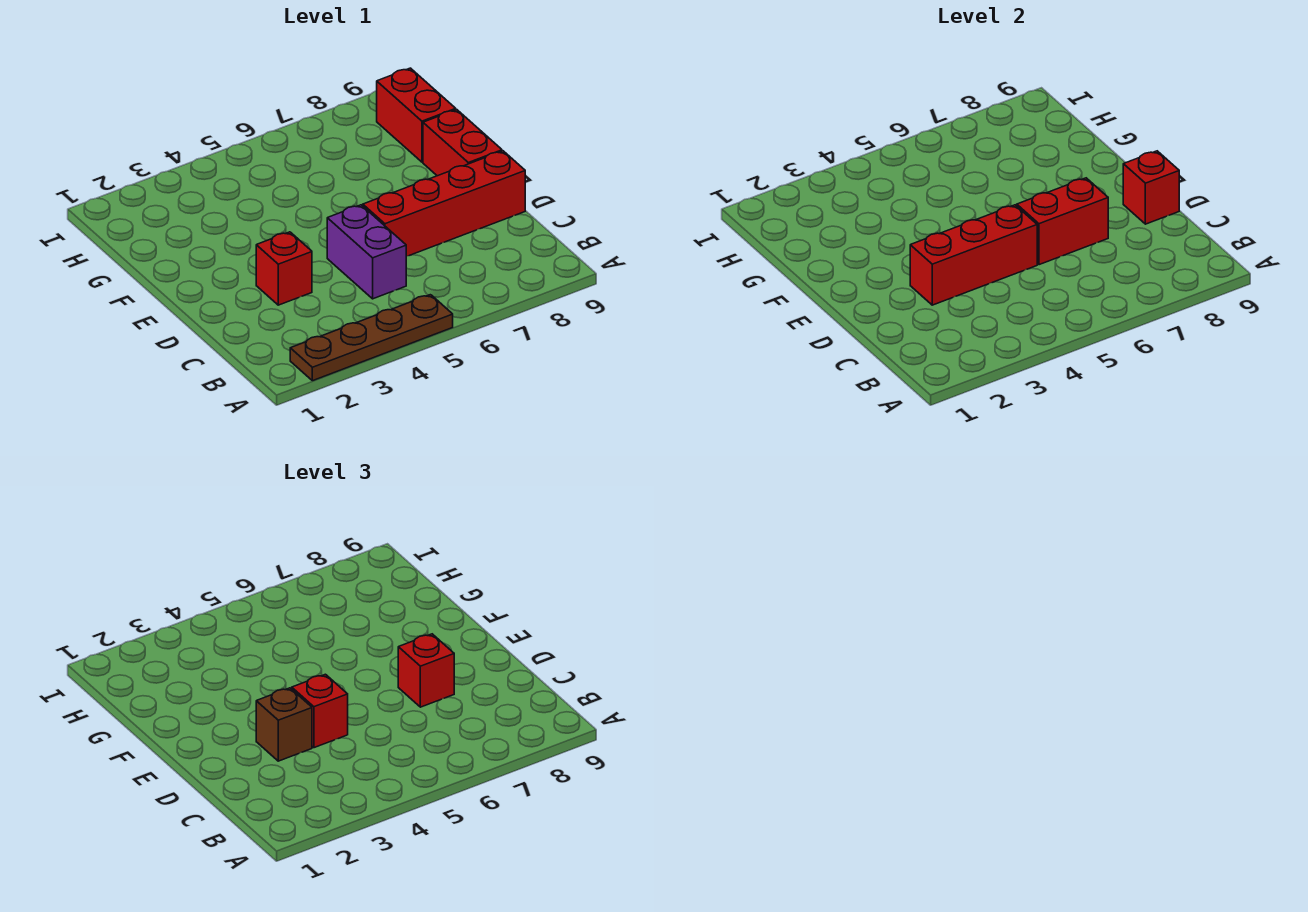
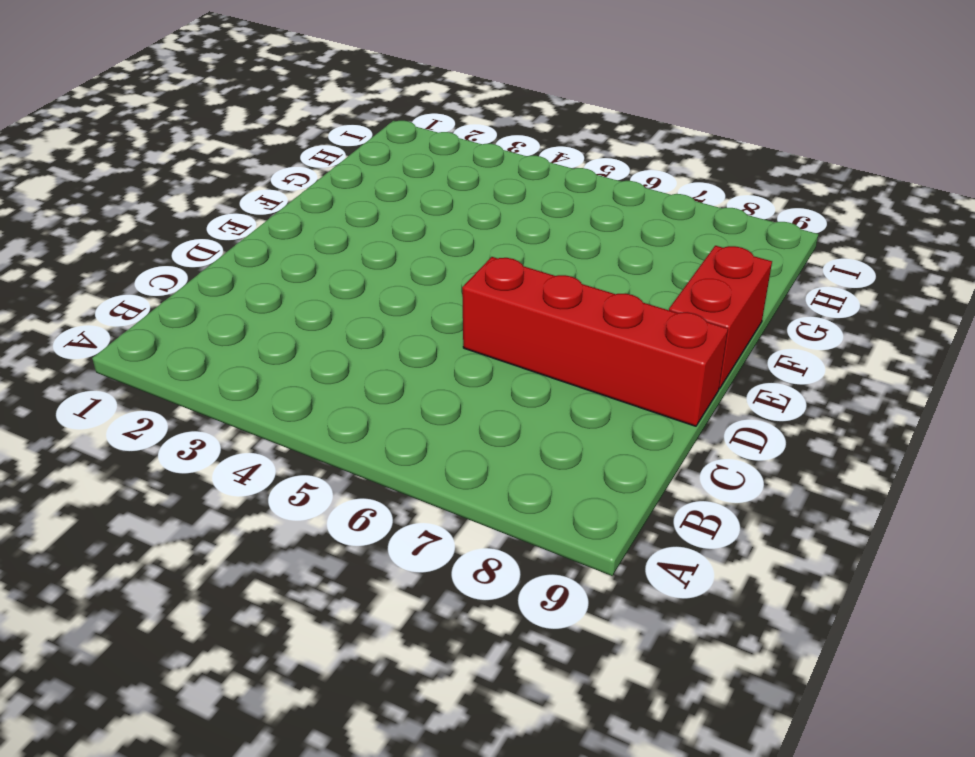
none -> brown plate A2:A5 level 1
none -> purple brick C5:D5 level 1
none -> red brick D3 level 1

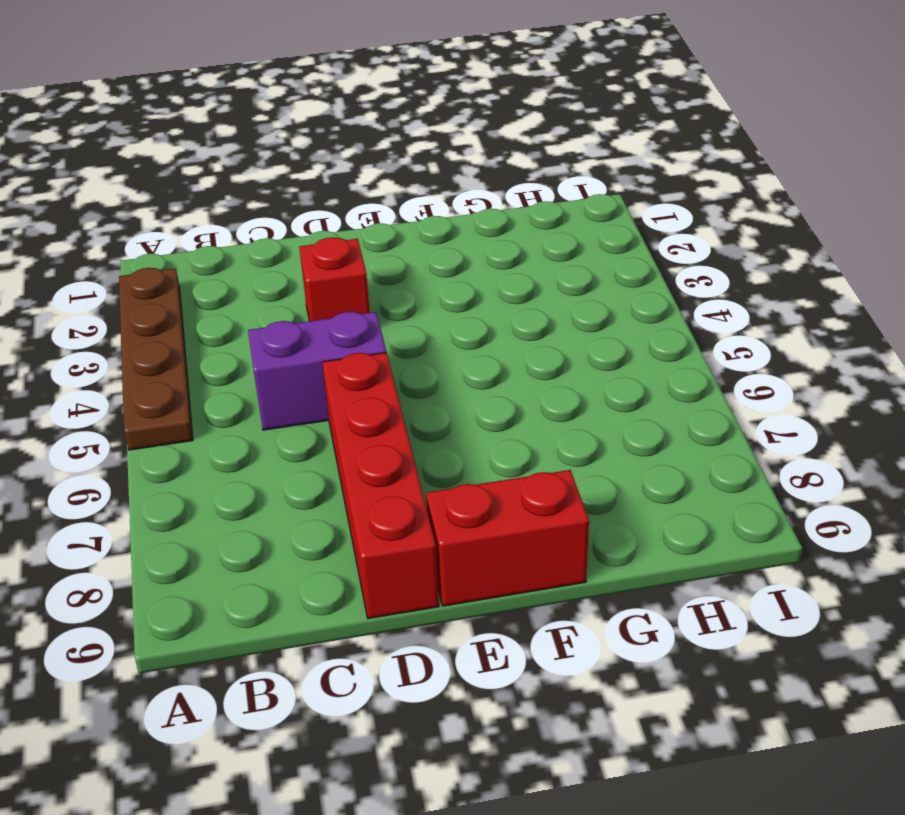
none -> red brick G9:H9 level 1
none -> red brick D3:D5 level 2
none -> red brick D6:D7 level 2

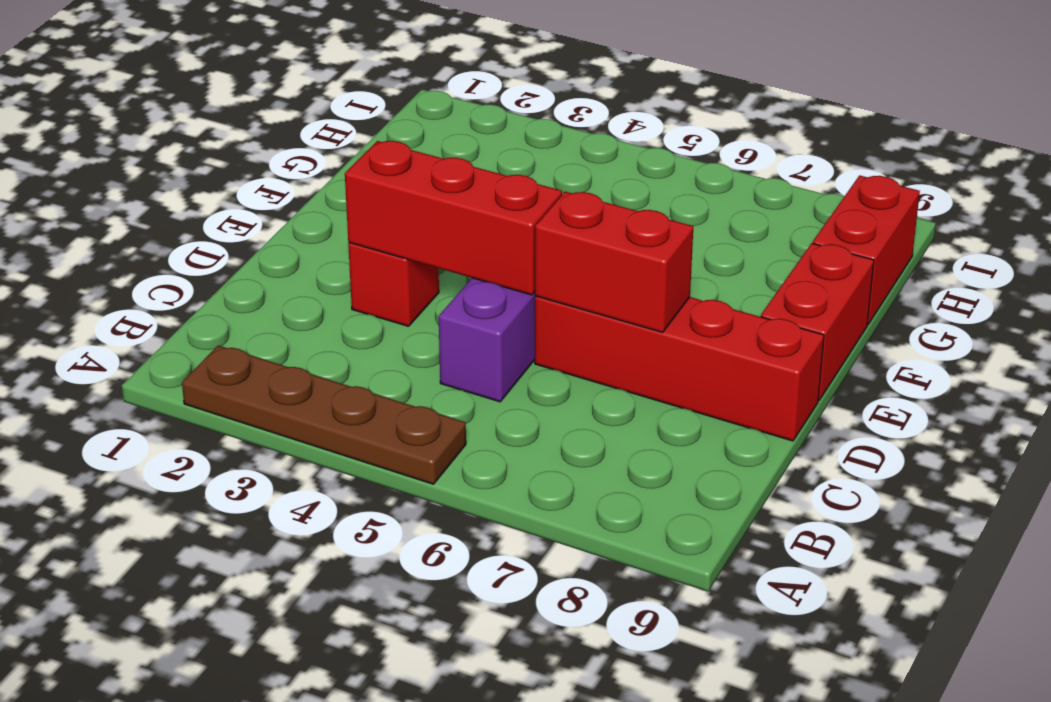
none -> red brick D9 level 2
none -> brown brick D3 level 3
none -> red brick D4 level 3

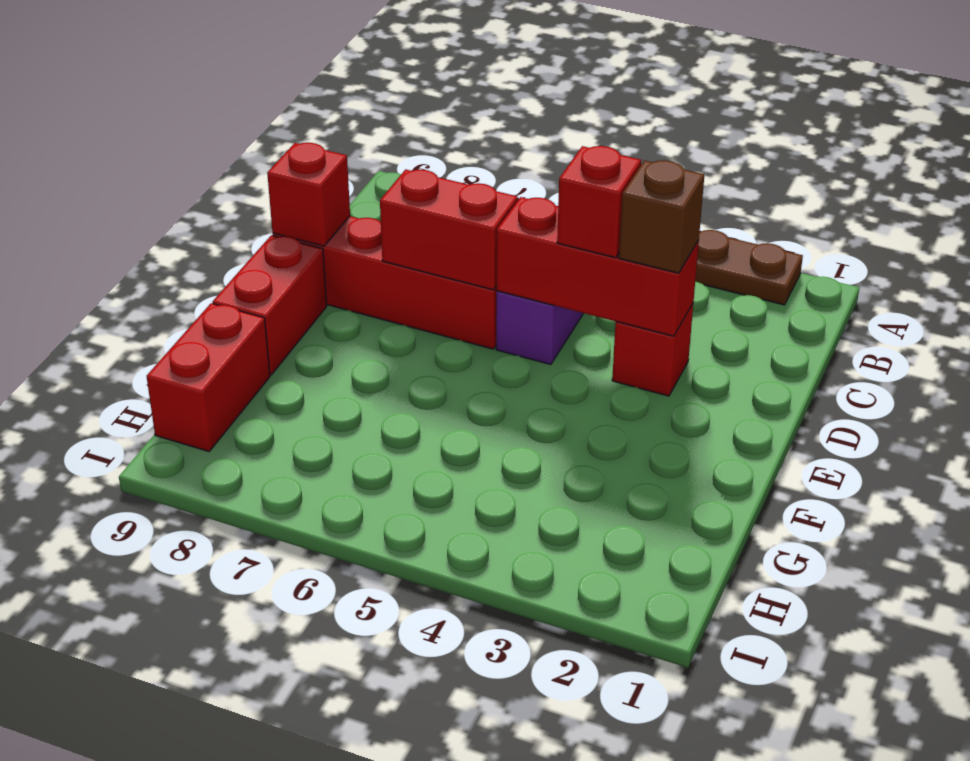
none -> red brick D7 level 3

